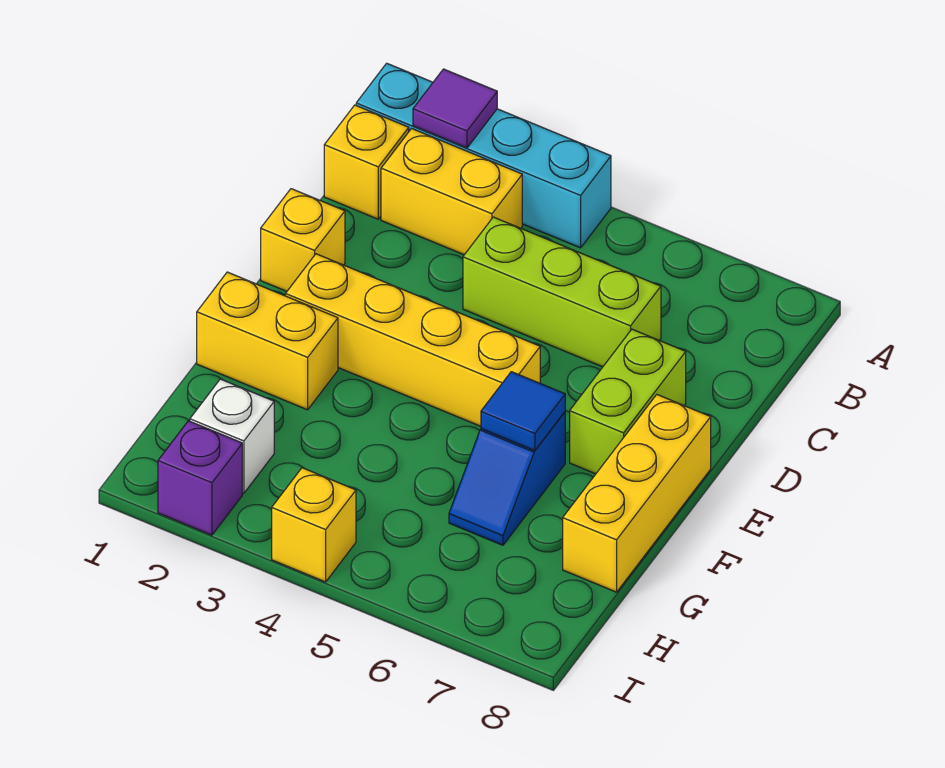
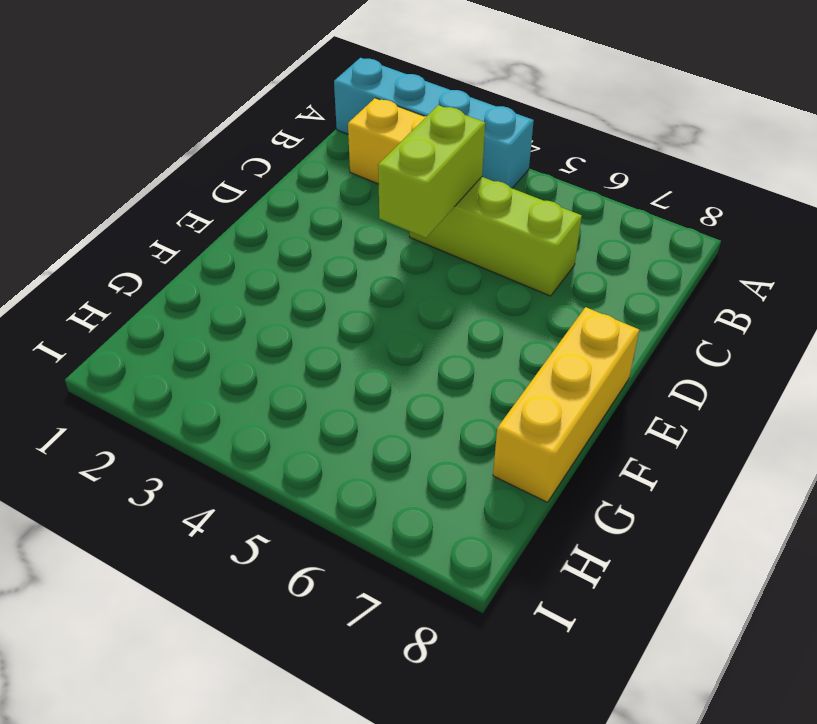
lime brick C4:D4 level 2 -> lime brick D7:E7 level 1
none -> yellow brick B1 level 1
none -> yellow brick D1 level 1
none -> yellow brick E2:E5 level 1

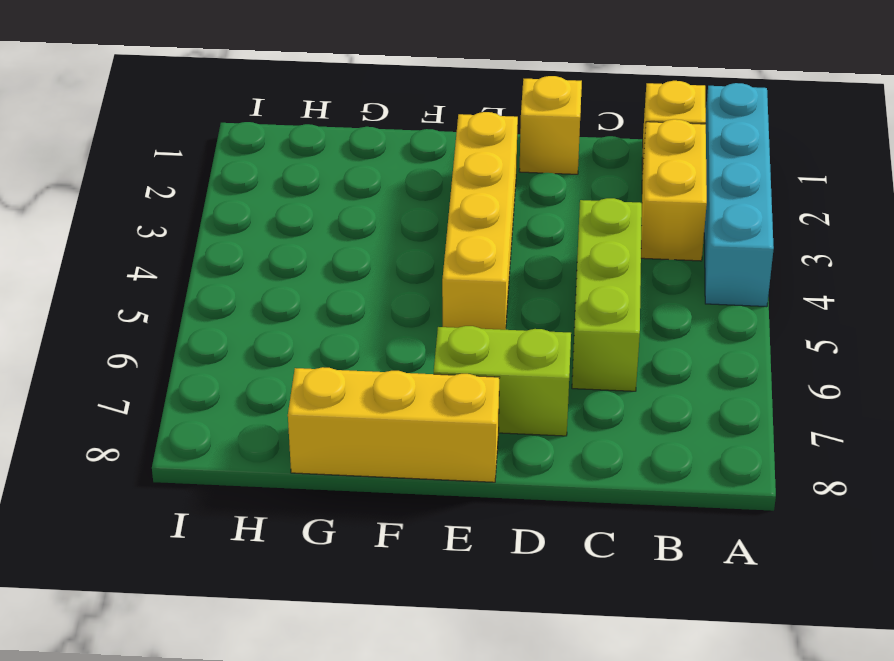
none -> yellow brick F1:F2 level 1
none -> blue slope F6:G6 level 1 top F
none -> white brick H2 level 1

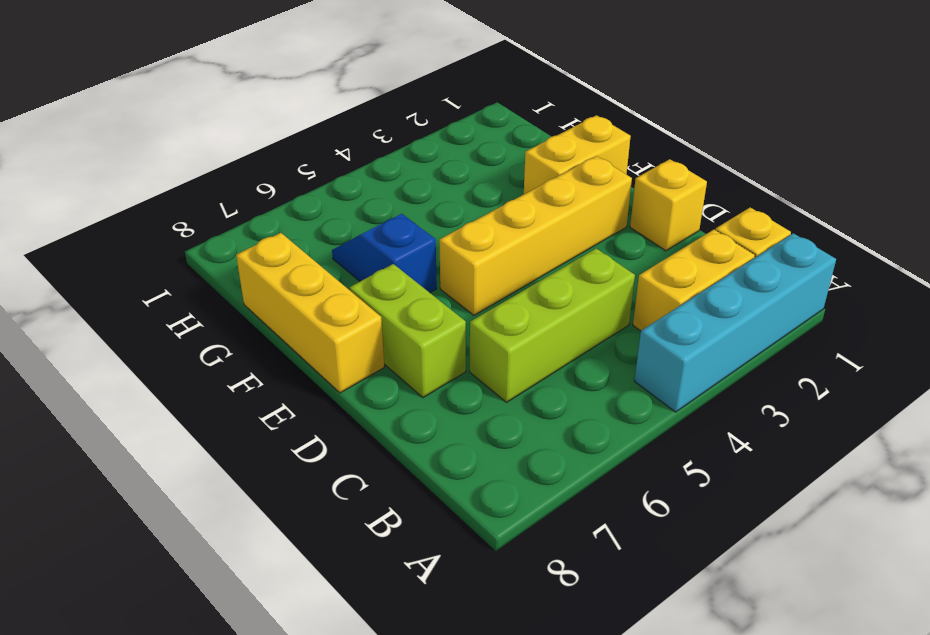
none -> white brick H2 level 1
none -> purple brick I2 level 1
none -> yellow brick I4 level 1

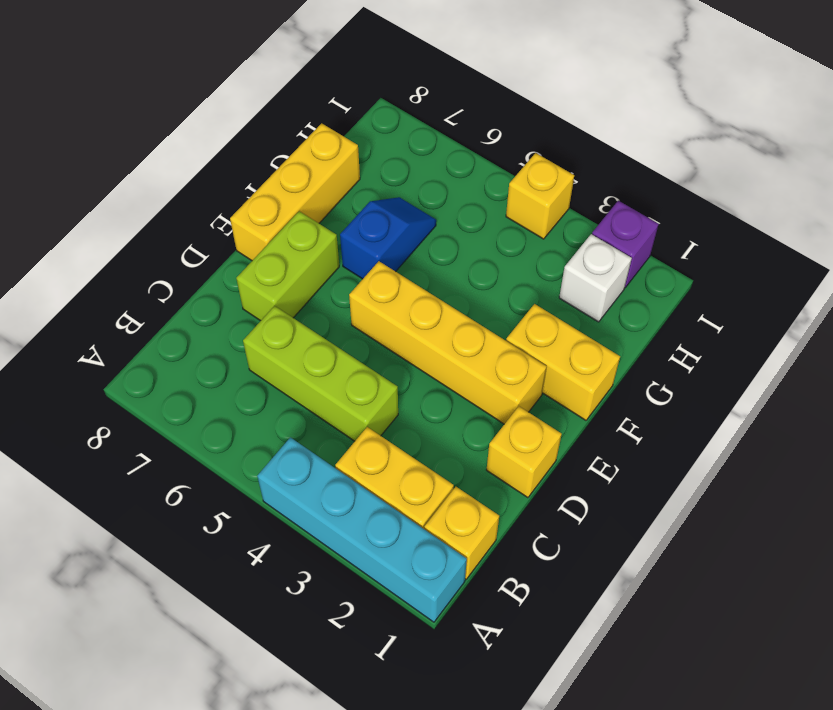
none -> purple tile A2 level 2
none -> blue tile F6 level 2

